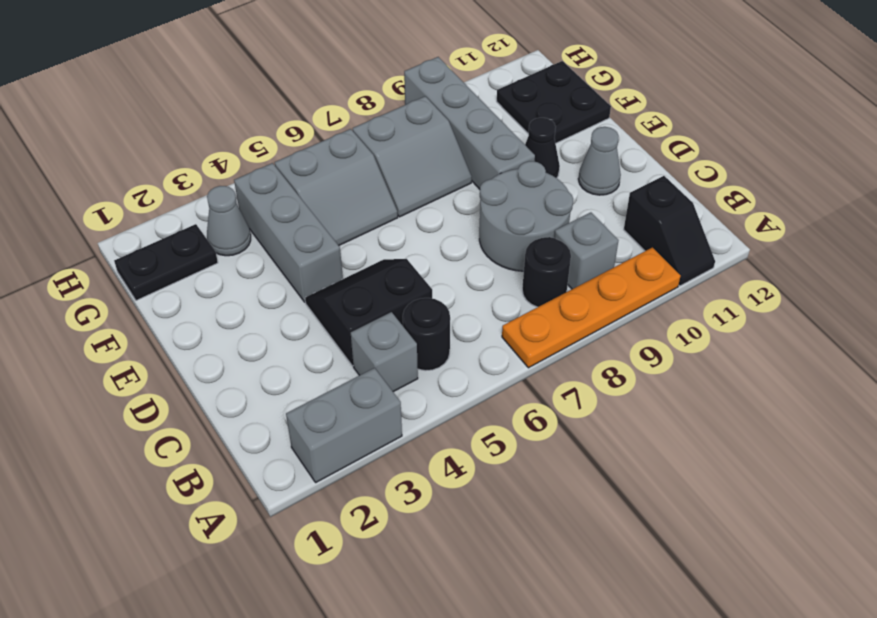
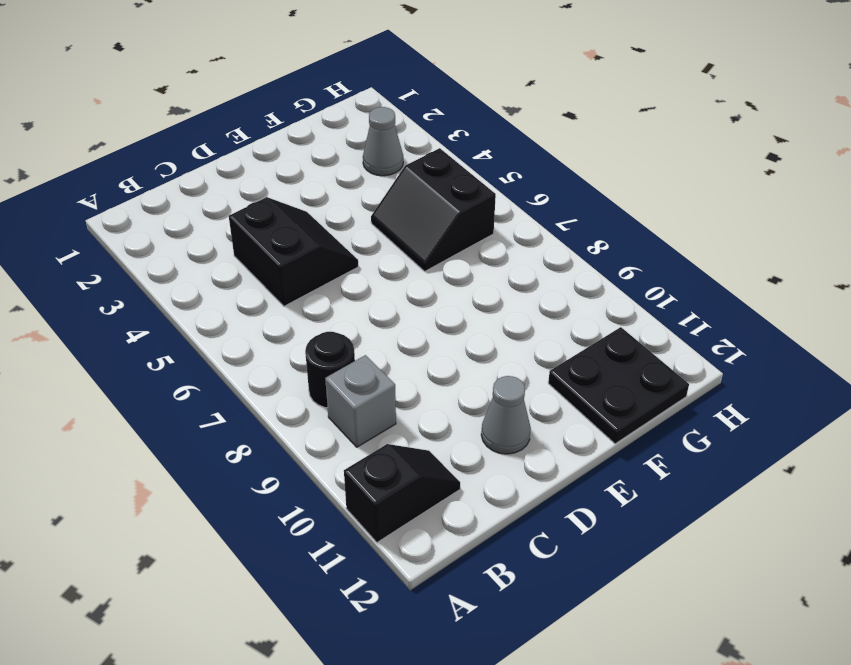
black slope A11:B11 level 1 top A -> black slope A11:B11 level 1 top B
black slope F5:G6 level 1 top G -> grey slope F5:G6 level 1 top G
none -> grey brick A2:A3 level 1
none -> orange plate A7:A10 level 1
none -> grey brick B4 level 1

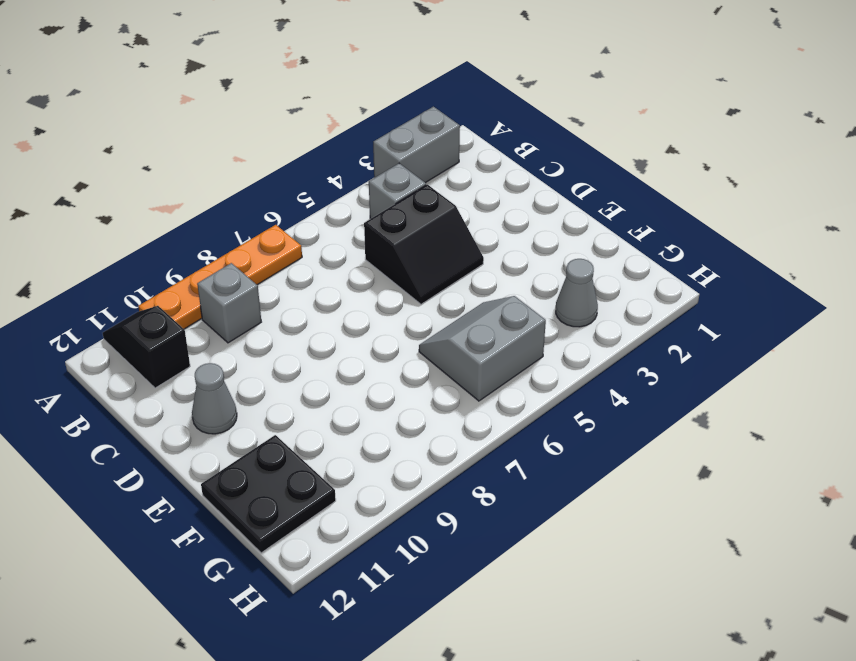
none -> black round brick B5 level 1
none -> black round brick B8 level 1
none -> grey round brick C8:D9 level 1

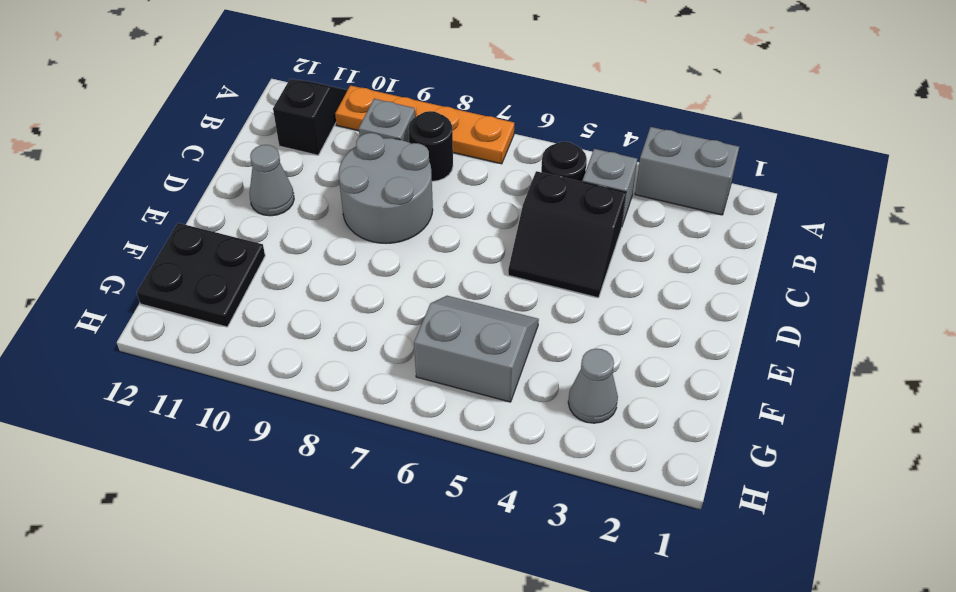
none -> grey brick E4:G4 level 1
none -> grey brick E9:H9 level 1
none -> black cone E10 level 1

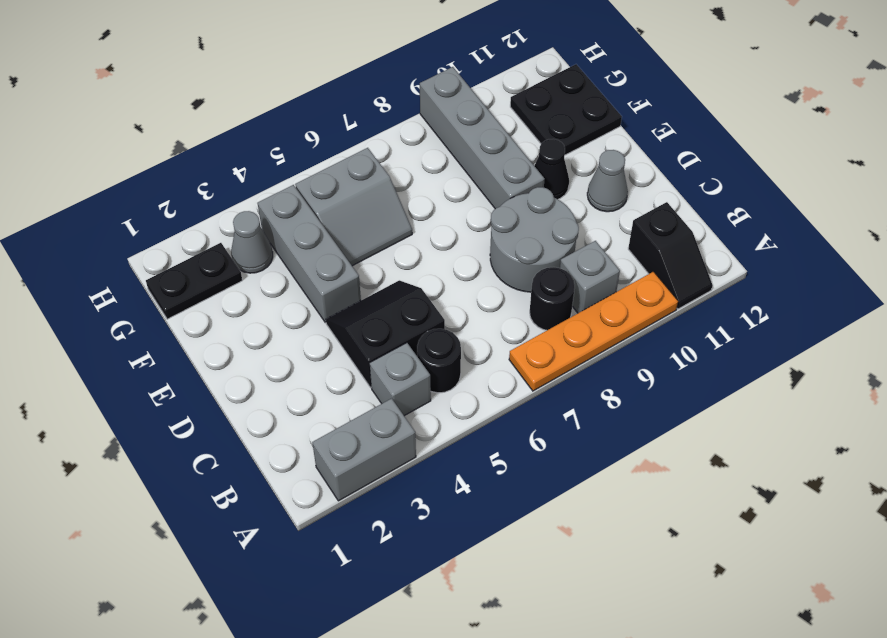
none -> grey slope F7:G8 level 1 top G

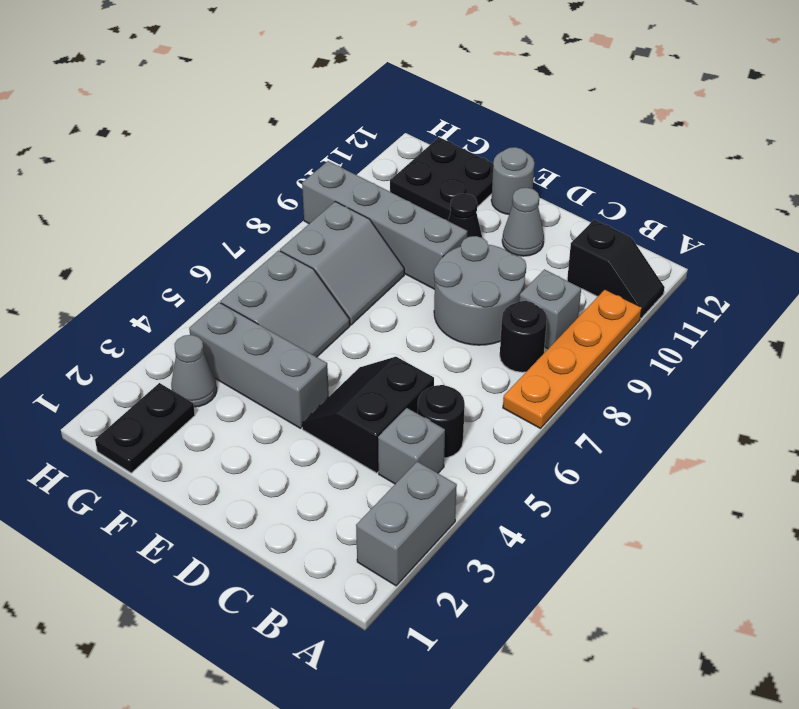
grey round brick E12 level 1 -> none

